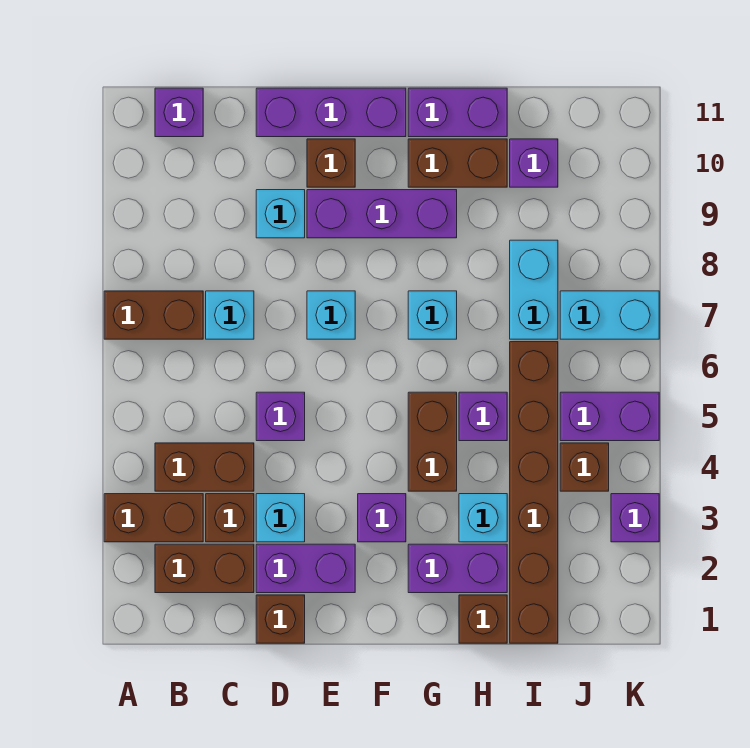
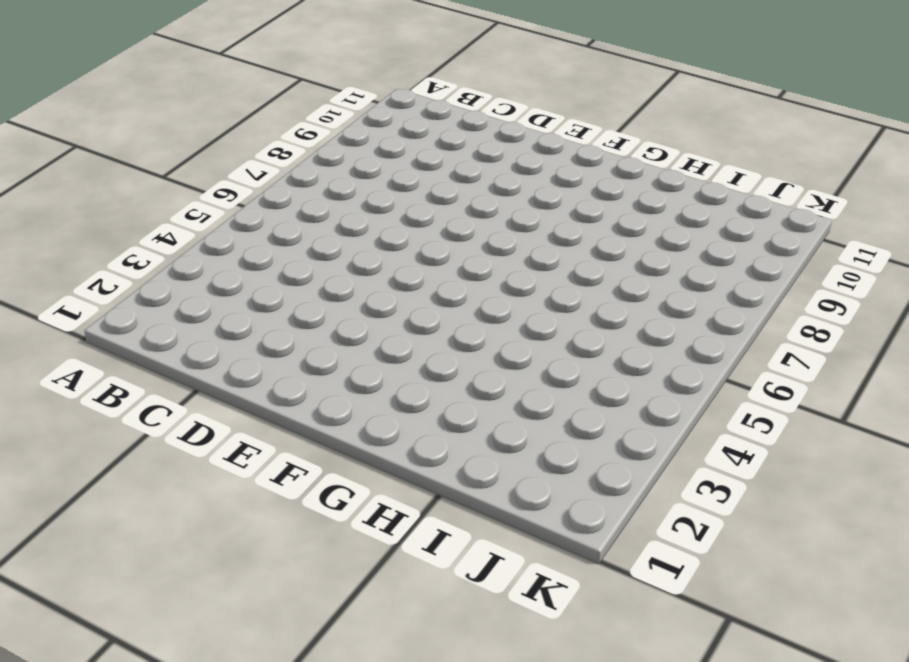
none -> brown brick A3:B3 level 1
none -> brown brick A7:B7 level 1
none -> brown brick B2:C2 level 1
none -> brown brick B4:C4 level 1

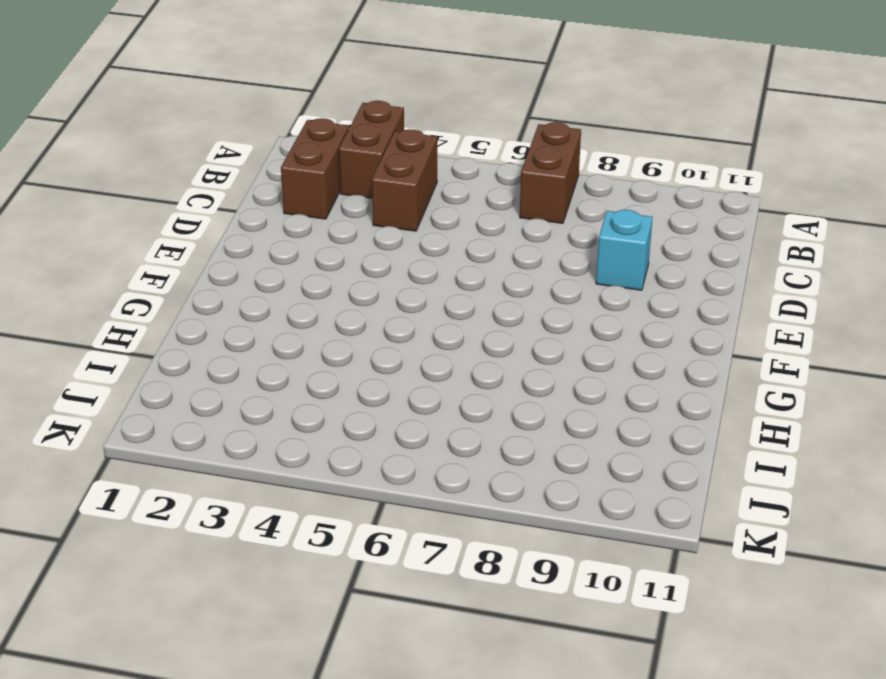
none -> purple brick B11 level 1
none -> brown brick C3 level 1
none -> cyan brick C7 level 1
none -> brown brick D1 level 1

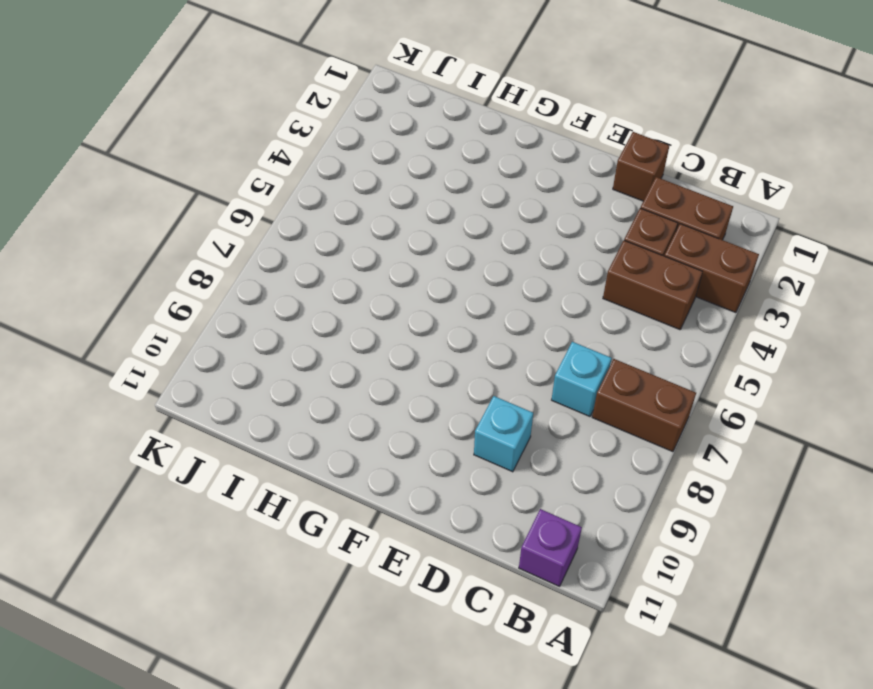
none -> purple brick D2:E2 level 1
none -> cyan brick D3 level 1
none -> purple brick D5 level 1
none -> purple brick D11:F11 level 1

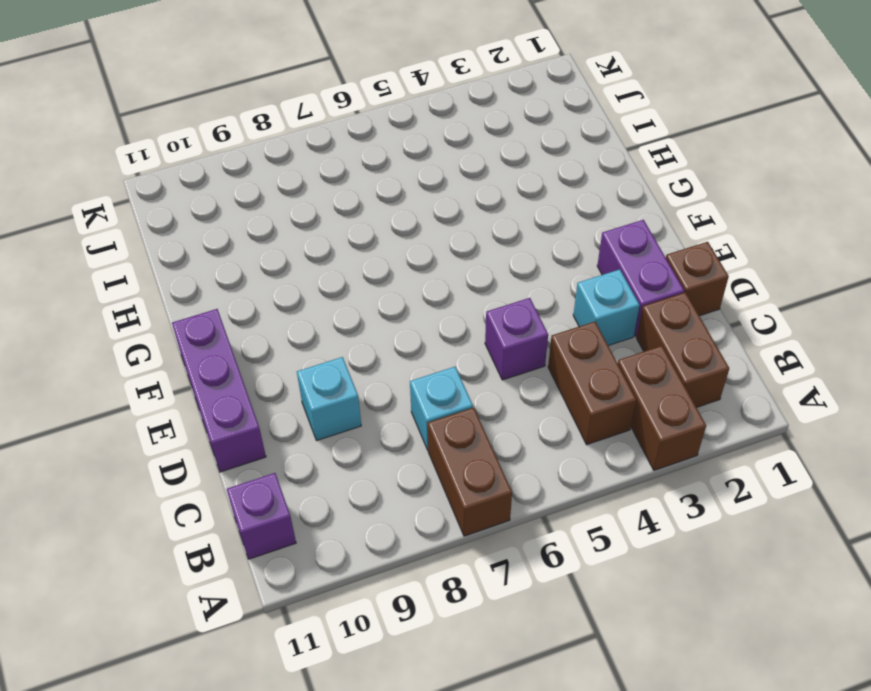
none -> brown brick C3 level 1
none -> cyan brick E7 level 1
none -> purple brick E9:G9 level 1
none -> brown brick E10 level 1

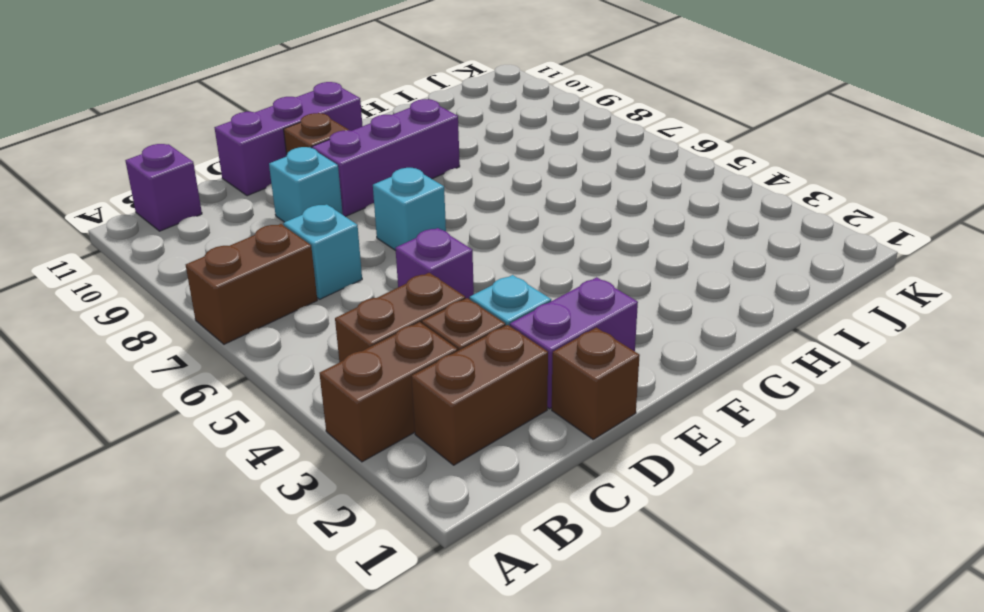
none -> purple brick F3 level 1
none -> purple brick G2:H2 level 1
none -> brown brick G4:G5 level 1
none -> cyan brick G7 level 1

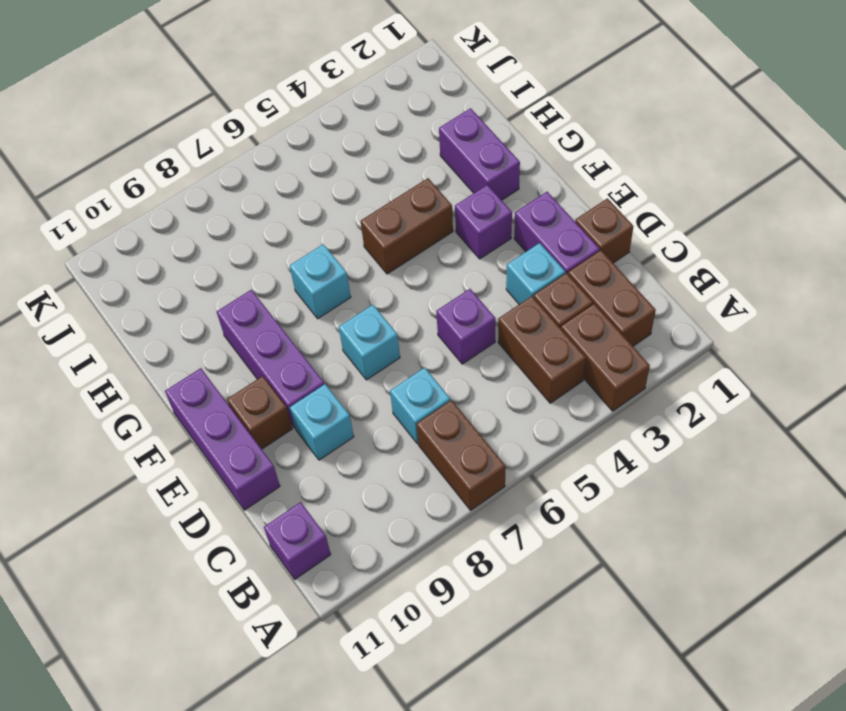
none -> brown brick G10:H10 level 1
none -> purple brick G11:H11 level 1
none -> brown brick H1 level 1
none -> cyan brick H3 level 1

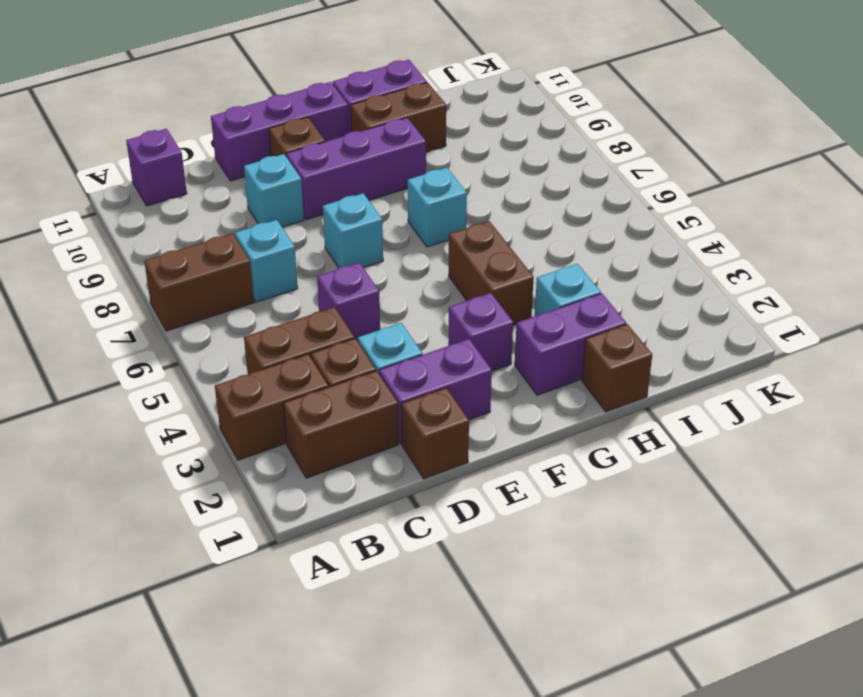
none -> purple brick H5 level 1
none -> brown brick I1:I6 level 1
none -> cyan brick I7:I8 level 1
none -> purple brick I10 level 1

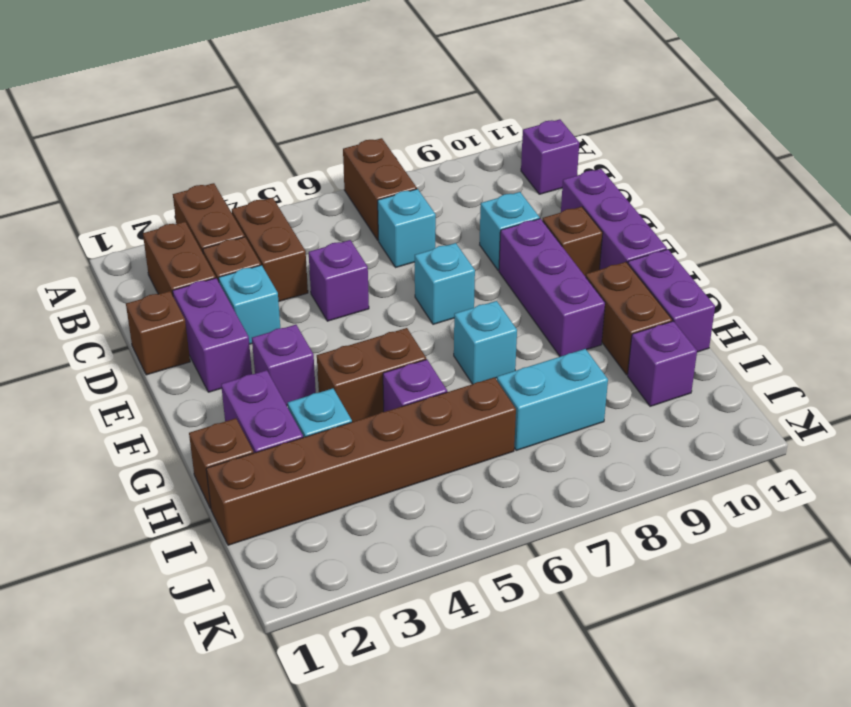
none -> brown brick J4 level 1
none -> purple brick J5:K5 level 1
none -> cyan brick J7:K7 level 1
none -> purple brick K3 level 1

